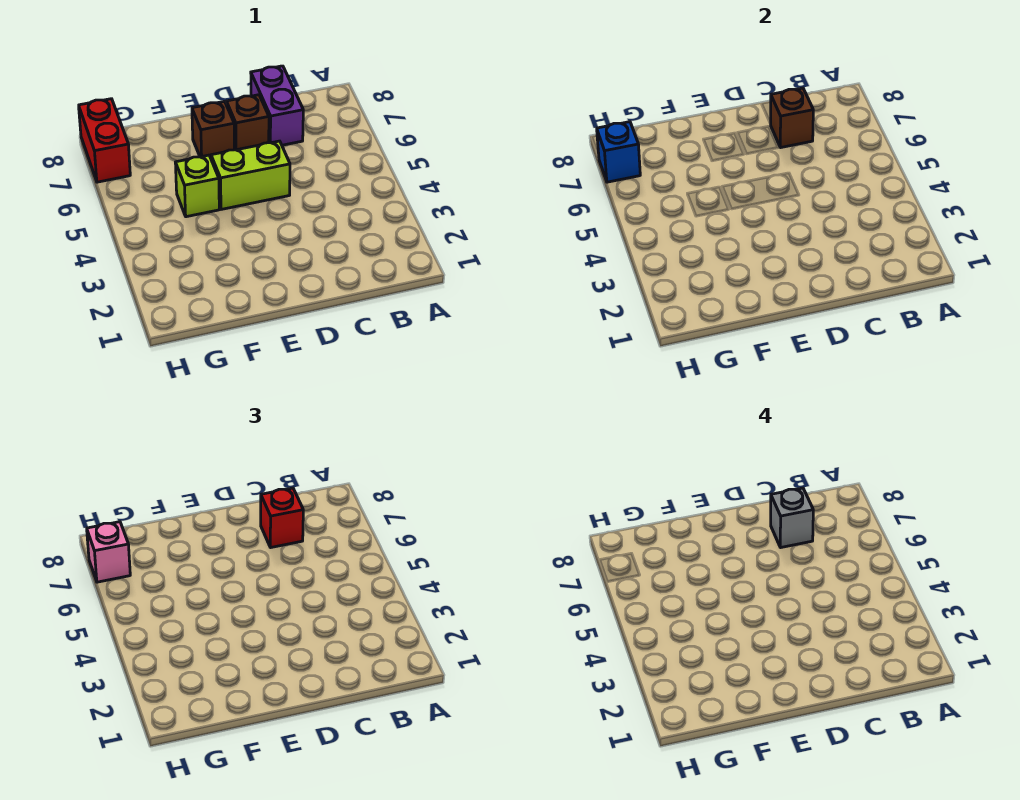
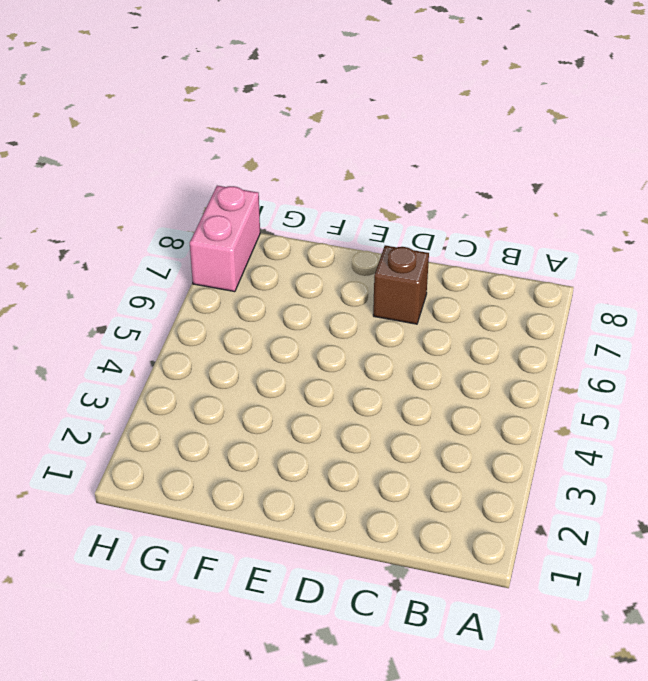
pink brick H7:H8 level 1 -> red brick H7:H8 level 1
none -> purple brick C7:C8 level 1
none -> lime brick D5:E5 level 1

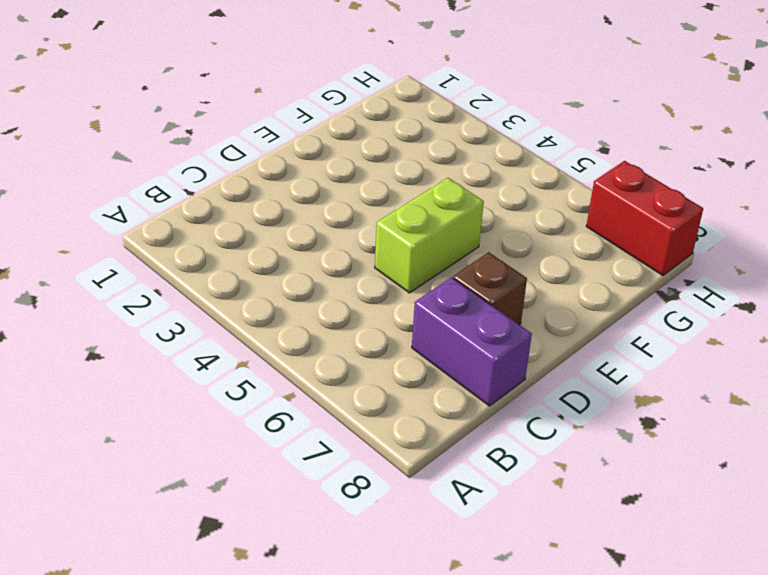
none -> brown brick E7 level 1
none -> lime brick F5 level 1

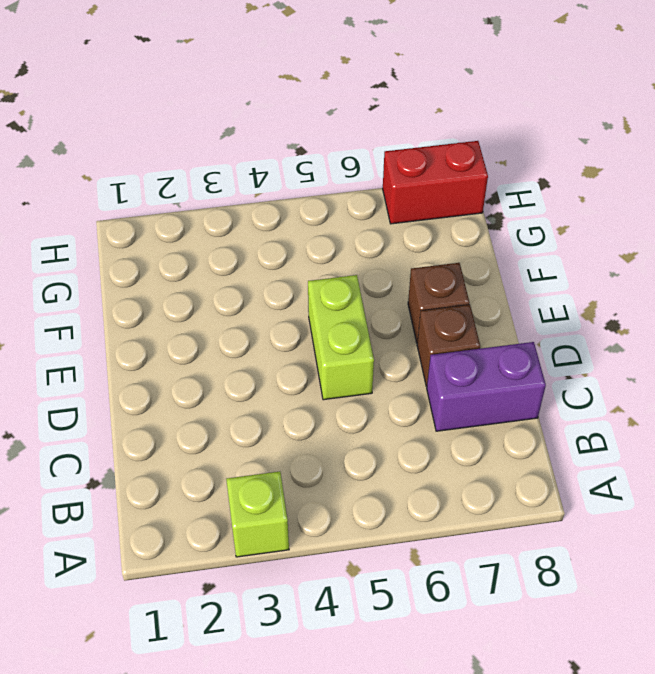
lime brick A3 level 1 -> lime brick F5 level 1
none -> brown brick C7 level 2
none -> blue brick H7 level 2

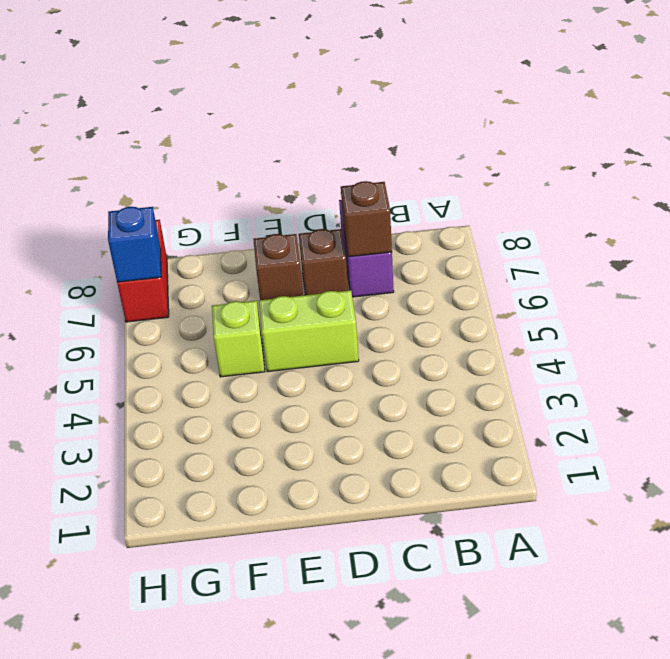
none -> red brick C7 level 3
none -> pink brick H7 level 3

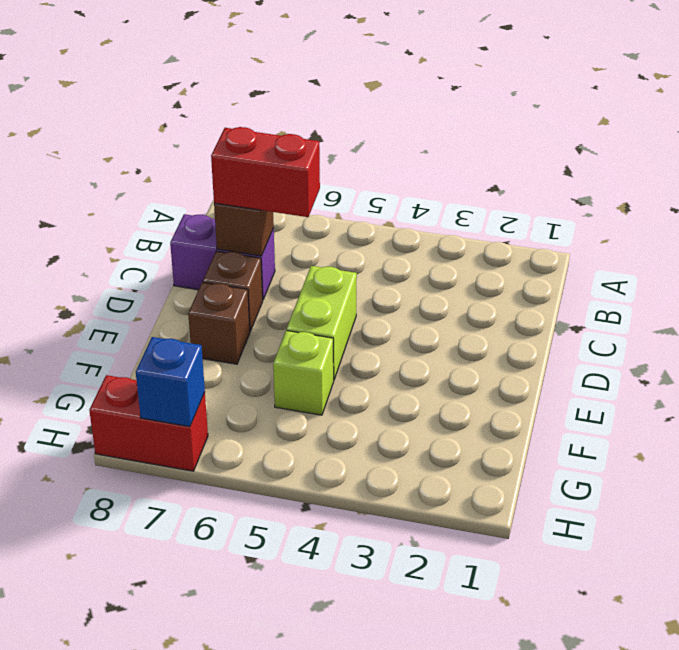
red brick C6:C7 level 3 -> red brick C7 level 3
none -> pink brick H7 level 3
none -> grey brick C7 level 4

